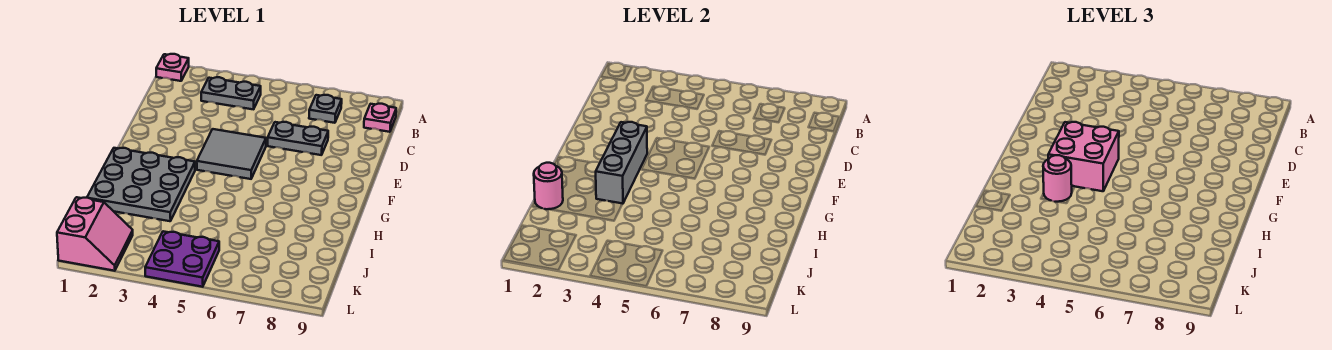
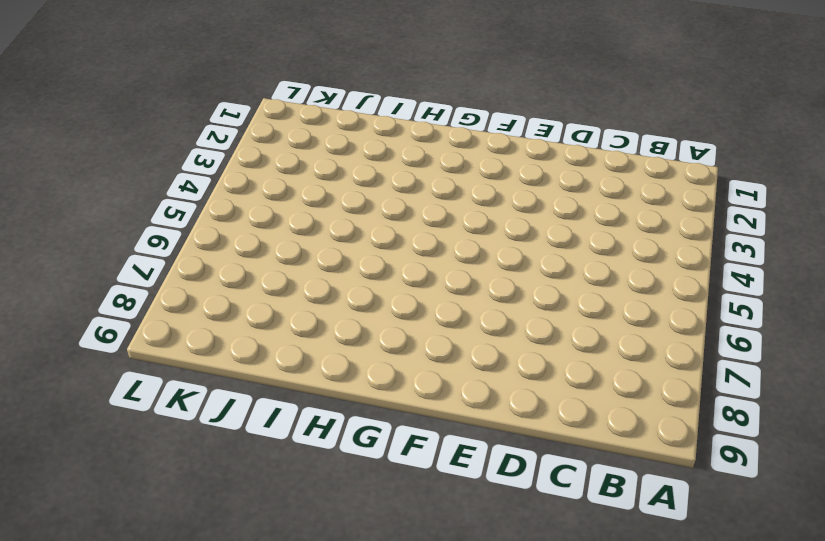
none -> pink plate A1 level 1
none -> grey plate B3:B4 level 1
none -> grey plate B7 level 1

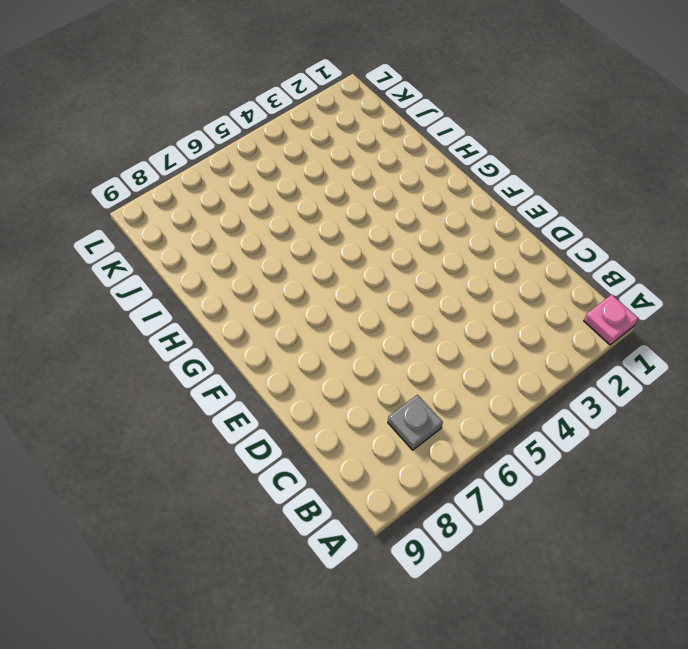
none -> grey plate B3:B4 level 1
none -> pink plate B9 level 1
none -> grey plate D6:D7 level 1

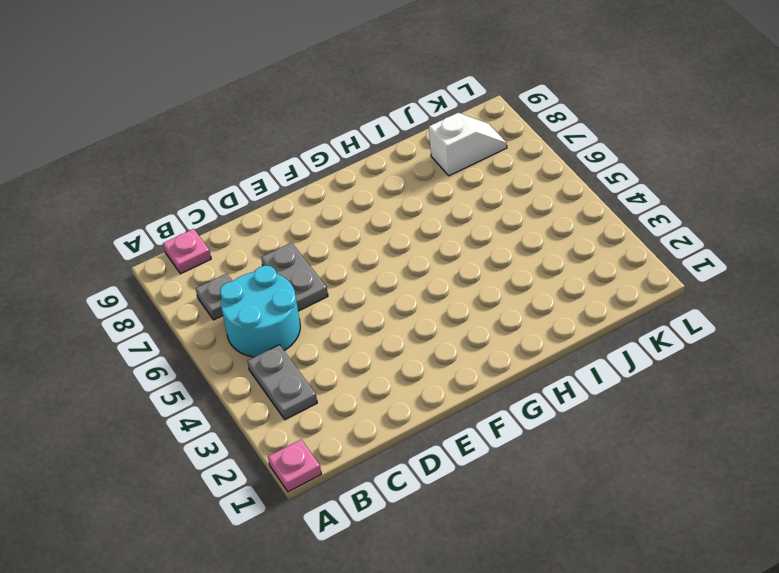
cyan round brick B5:C6 level 1 -> none
white slope J8:K8 level 1 top J -> none
none -> grey tile E4:F5 level 1
none -> grey plate G1:I3 level 1
none -> pink slope K1:L2 level 1 top 1

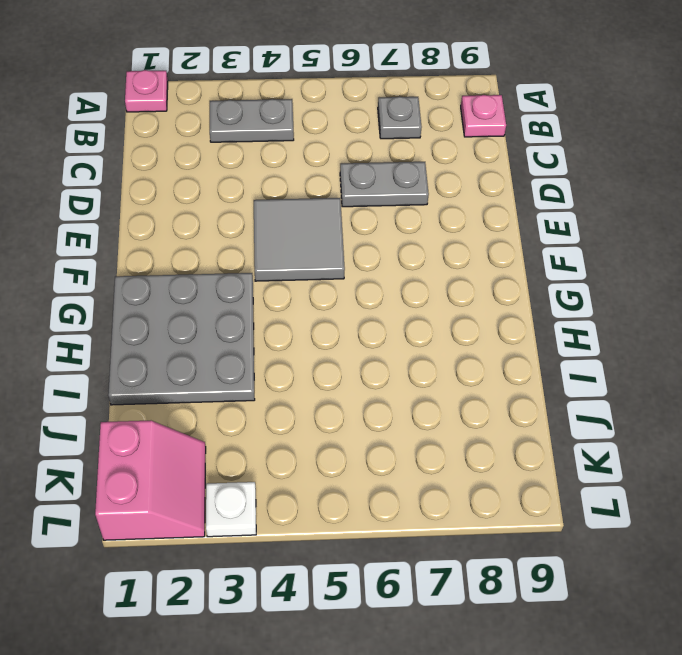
white plate L3 level 1 -> none
none -> purple plate K4:L5 level 1
none -> grey brick F3:H3 level 2
none -> pink round brick I1 level 2

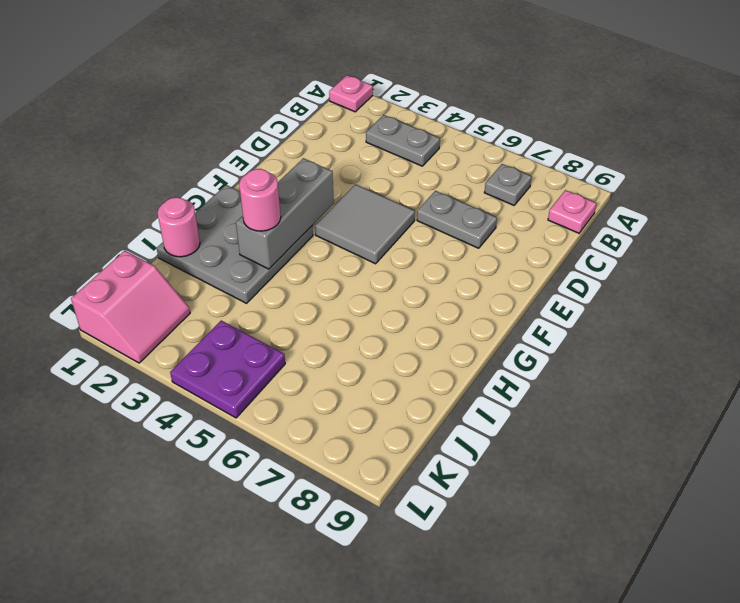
none -> pink brick F3:G4 level 3

